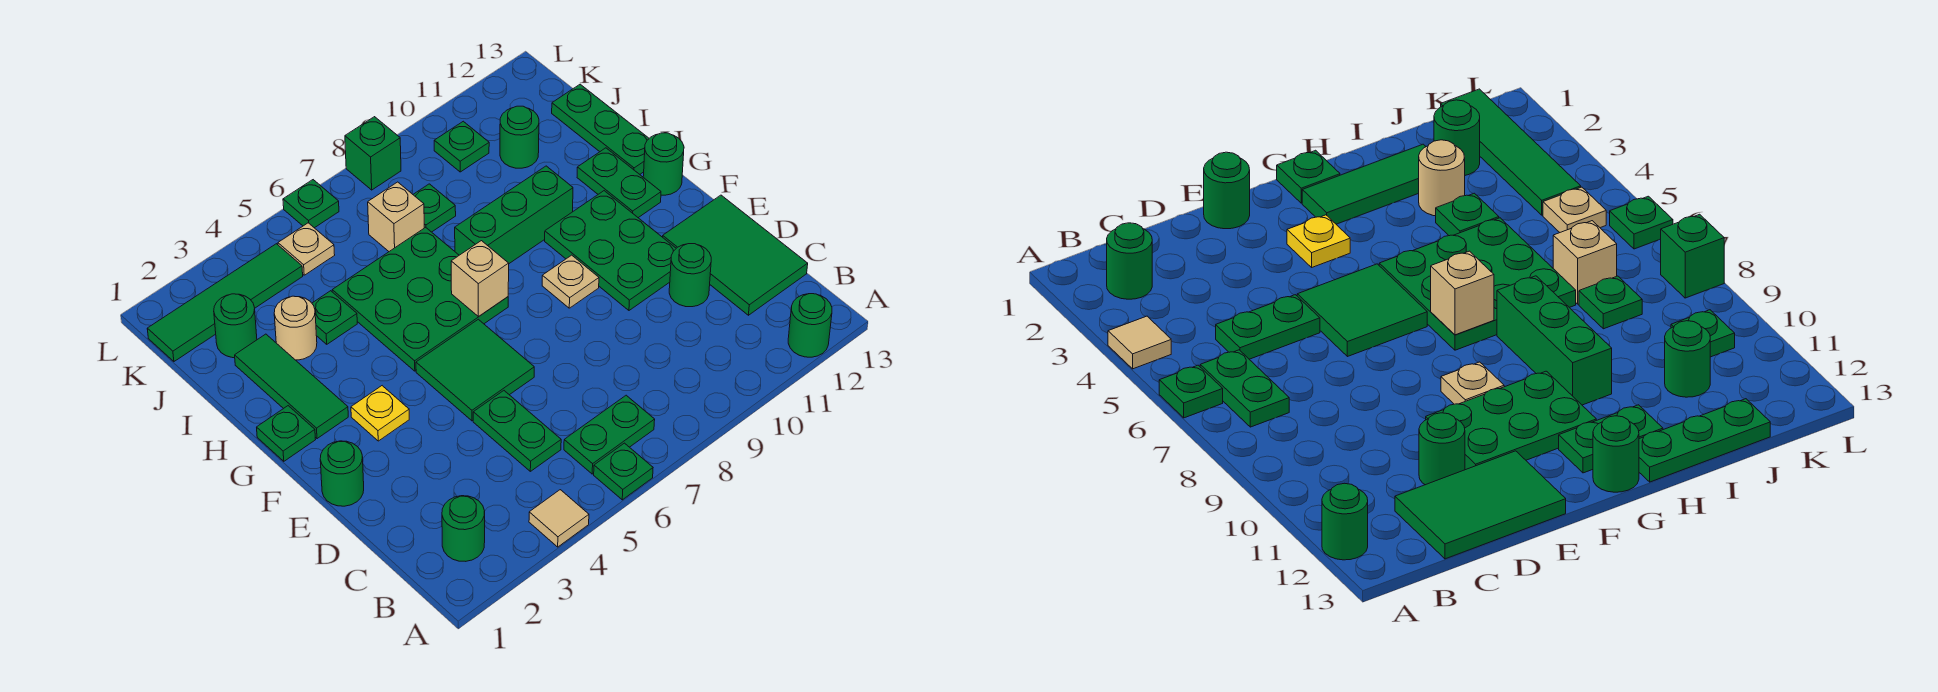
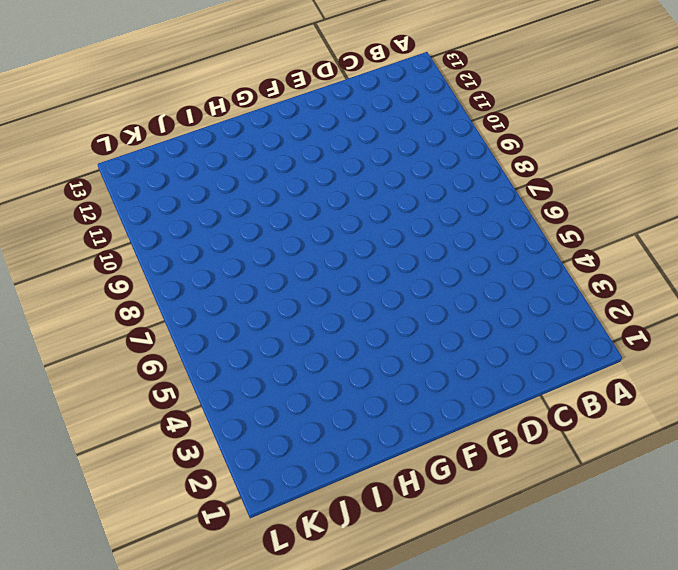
none -> tan tile A4 level 1
none -> green plate A6 level 1
none -> green round brick A12 level 1
none -> green round brick B2 level 1

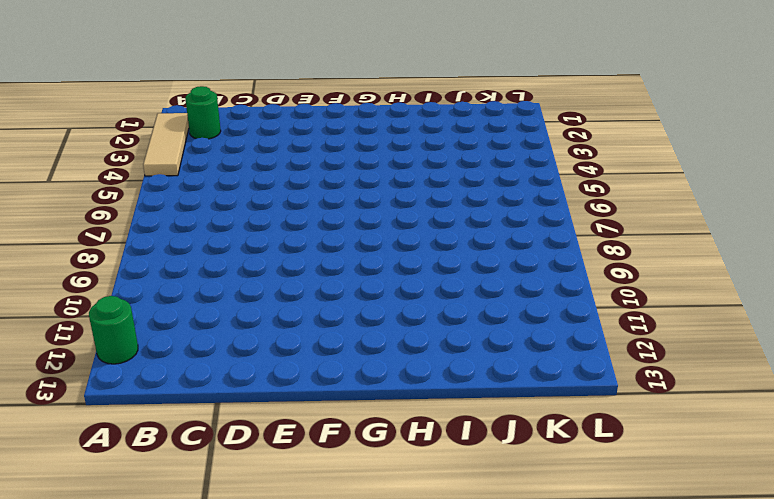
tan tile A2:A4 level 1 -> tan tile A4 level 1
none -> green plate A6 level 1
none -> green plate B6:B7 level 1
none -> green plate C5:D5 level 1
none -> green tile C12:E13 level 1

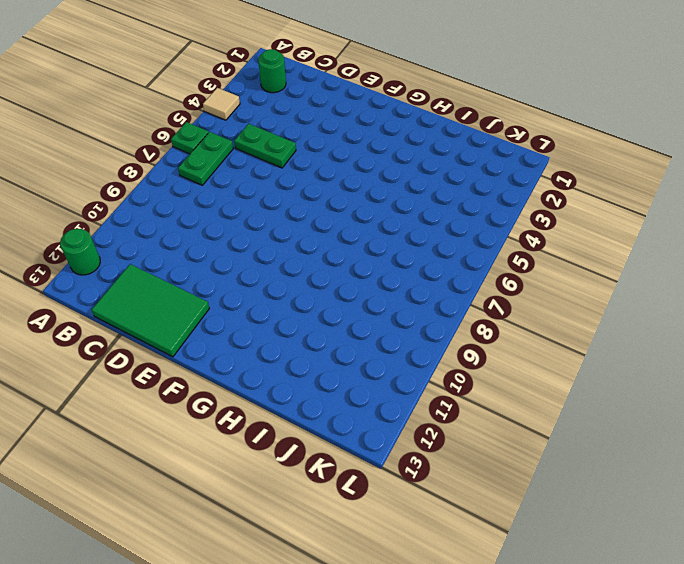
none -> green round brick D11 level 1
none -> green round brick E1 level 1
none -> green tile E5:F6 level 1
none -> green plate E10:G11 level 1

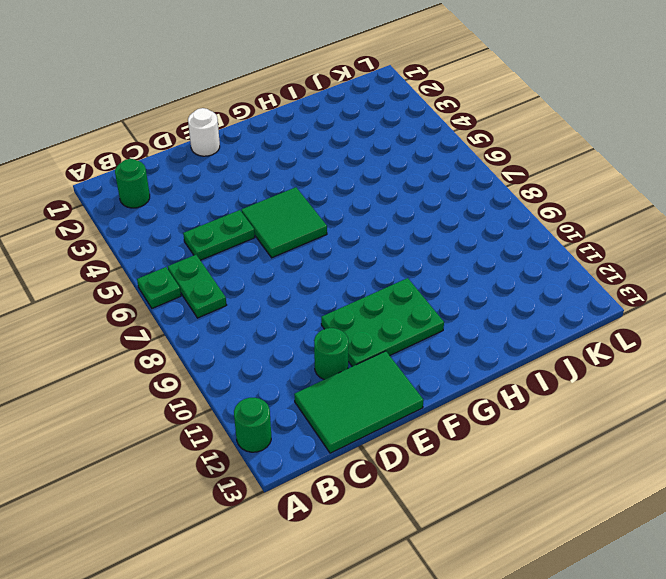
white round brick E1 level 1 -> green round brick E1 level 1
none -> tan tile A4 level 1
none -> yellow plate F3 level 1
none -> tan plate F9 level 1
none -> green plate G1 level 1

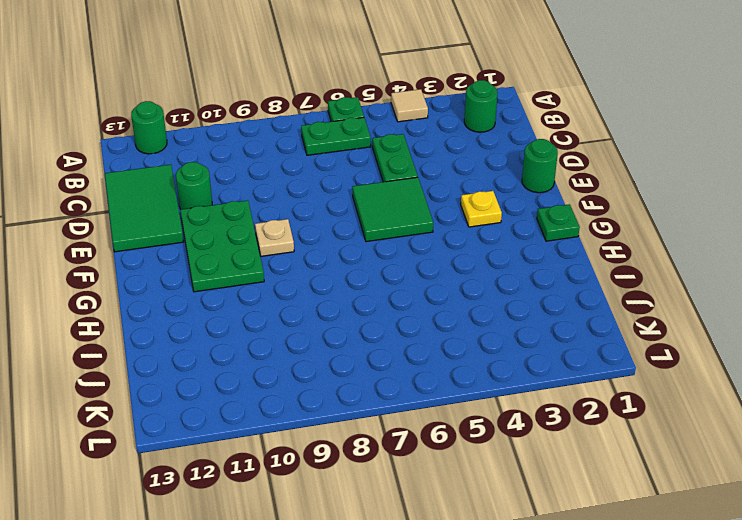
none -> green tile G2:I2 level 1
none -> green plate G5:I7 level 1
none -> green plate G12:H12 level 1
none -> green round brick G13 level 1

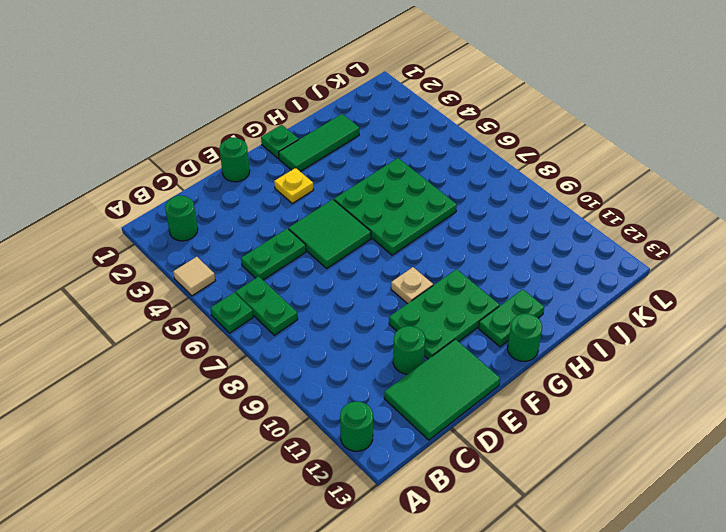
none -> green brick H8:H10 level 1
none -> green plate H13:J13 level 1
none -> tan round brick I3 level 1
none -> green plate I4 level 1

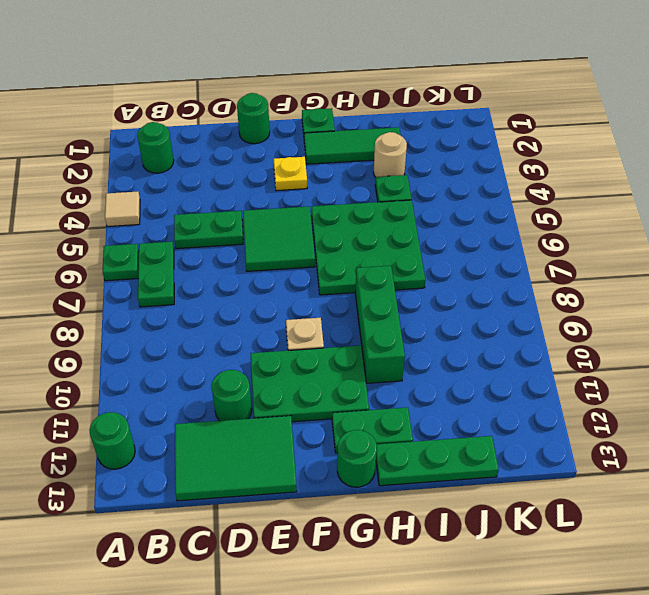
none -> green round brick J2 level 1
none -> tan brick J7 level 1
none -> green plate J8 level 1
none -> green round brick J11 level 1

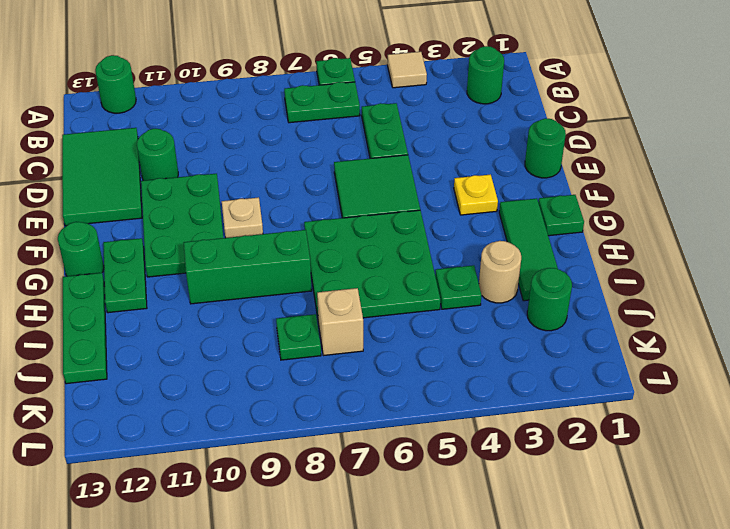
none -> green round brick J11 level 1
none -> green tile K1:K4 level 1
none -> tan plate K5 level 1
none -> green plate K10 level 1

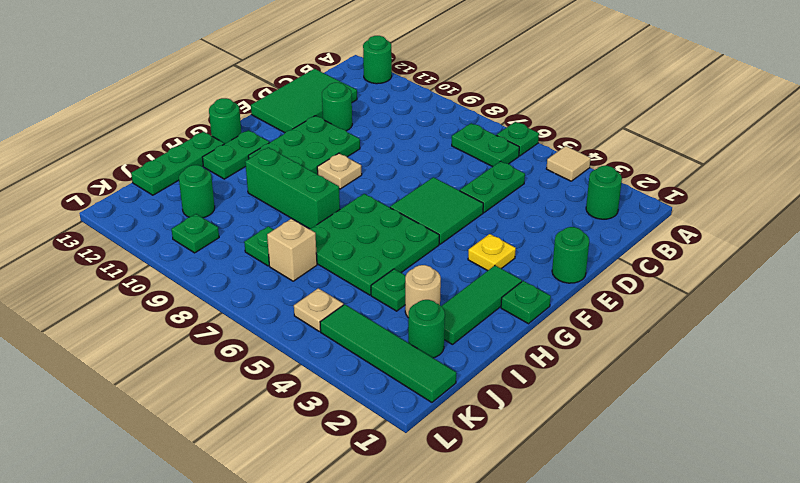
none -> green plate L6 level 1
none -> green brick L8 level 1
none -> tan brick G7 level 2

